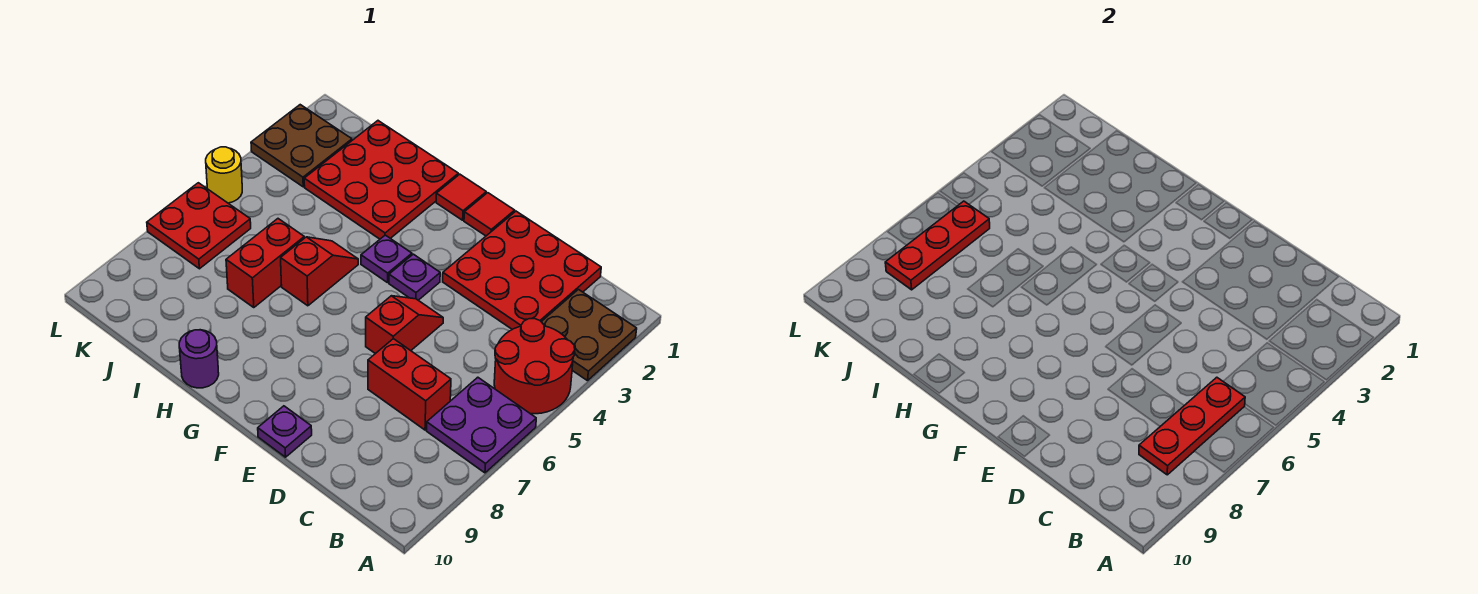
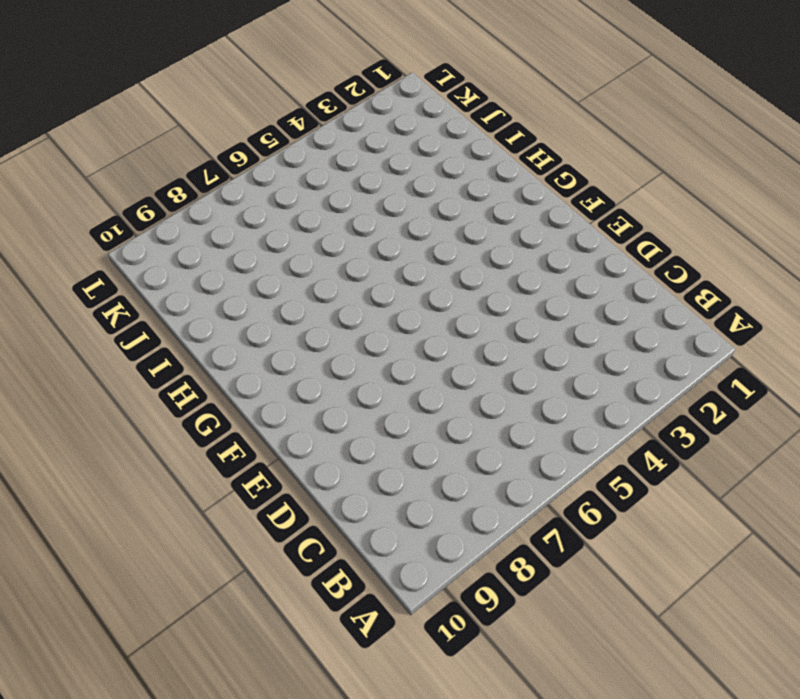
none -> brown plate A2:B3 level 1
none -> red round brick A4:B5 level 1
none -> purple plate A6:B7 level 1

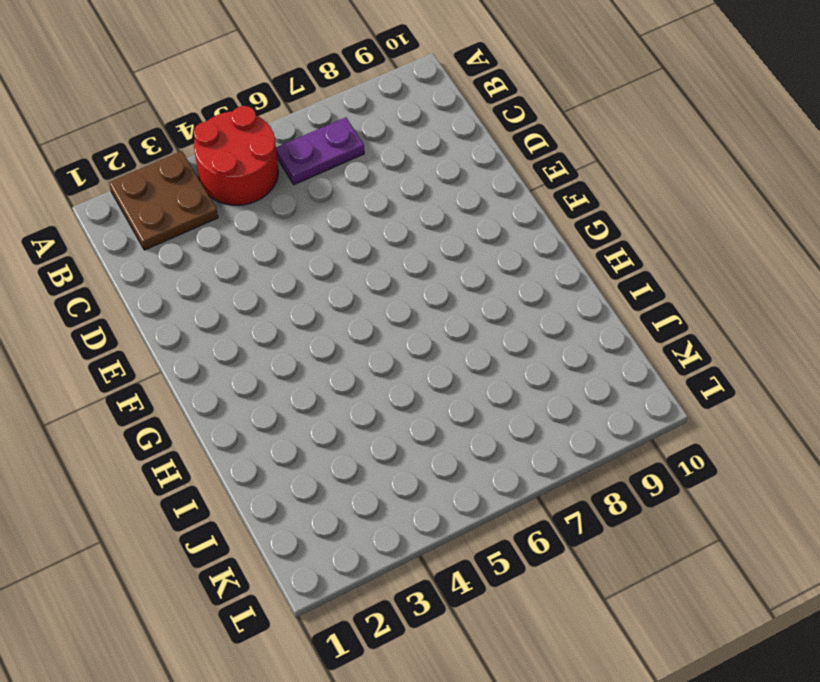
purple plate B6:B7 level 1 -> purple plate A6:B7 level 1
none -> red plate C1:E3 level 1
none -> red brick C7:D7 level 1
none -> red slope E5:E6 level 1 top 6

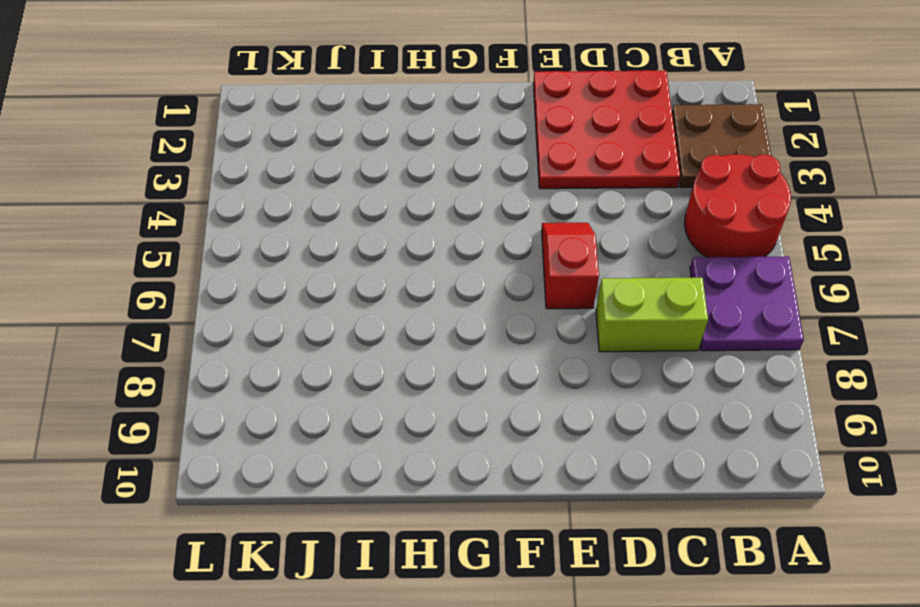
lime brick C7:D7 level 1 -> red brick C7:D7 level 1
none -> purple plate E10 level 1
none -> red tile F1 level 1
none -> purple plate F4 level 1

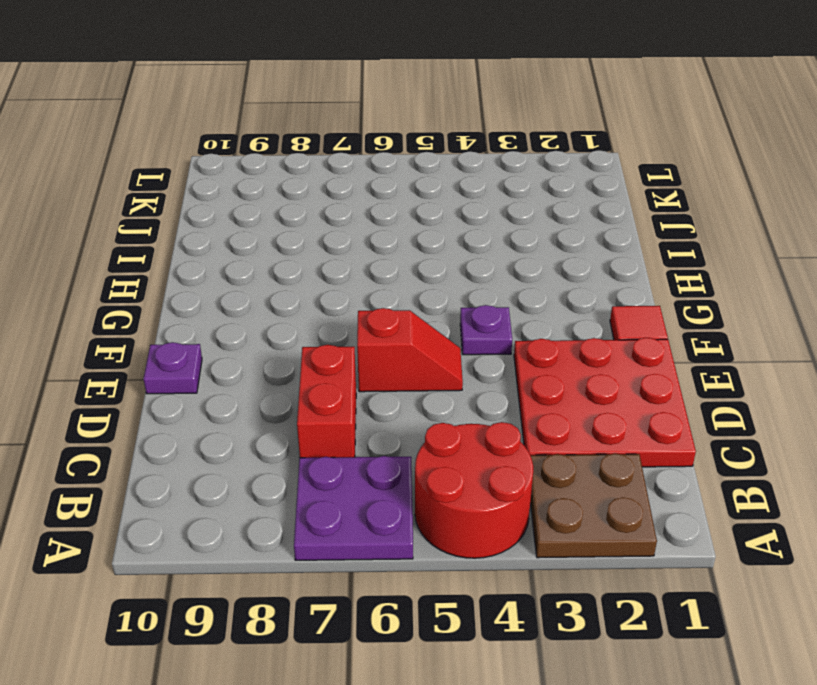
none -> red tile G1 level 1
none -> purple plate G4 level 1
none -> red plate H1:J3 level 1

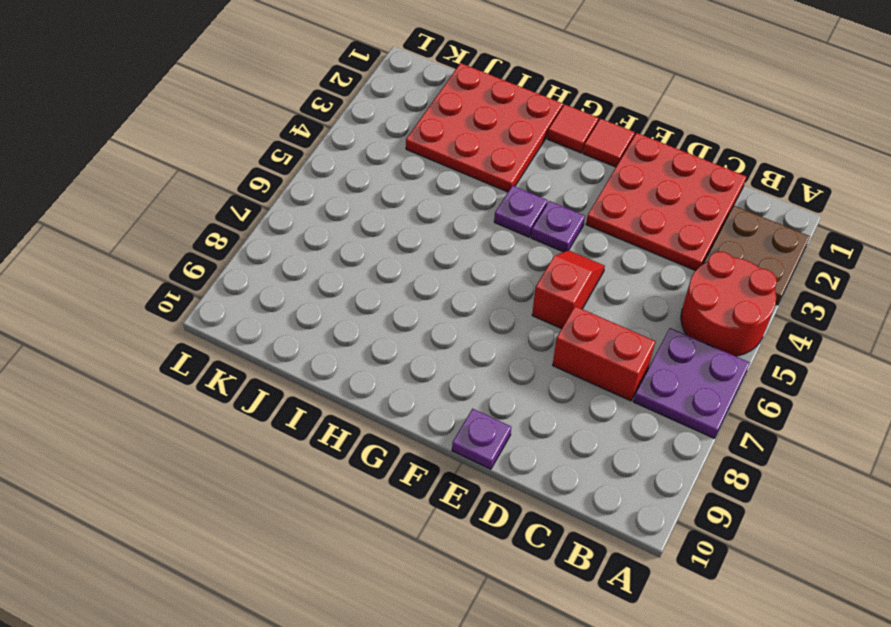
none -> red slope H5:H6 level 1 top 6
none -> purple round brick H10 level 1
none -> red brick I6:I7 level 1

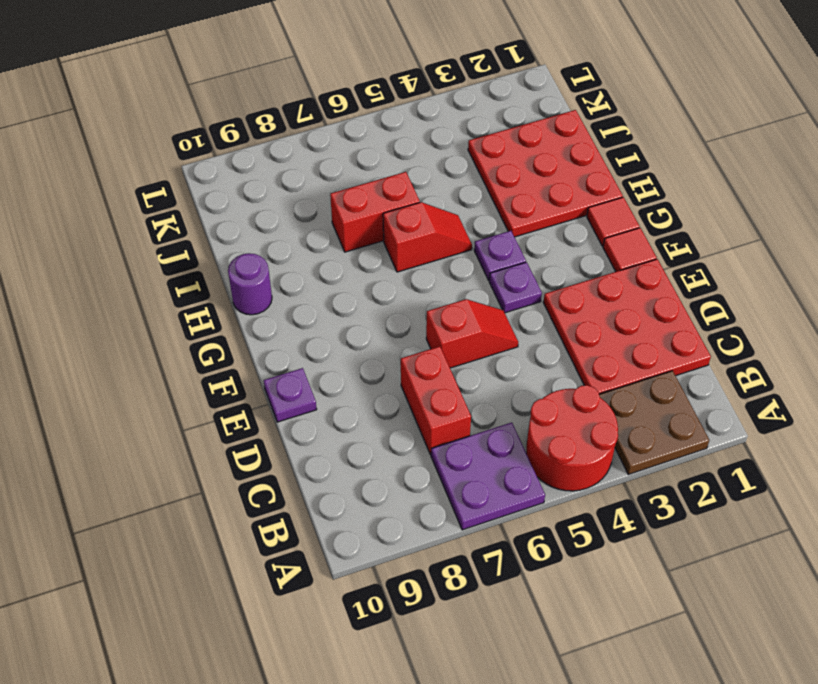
none -> brown plate K2:L3 level 1
none -> red plate K6:L7 level 1
none -> yellow round brick L5 level 1

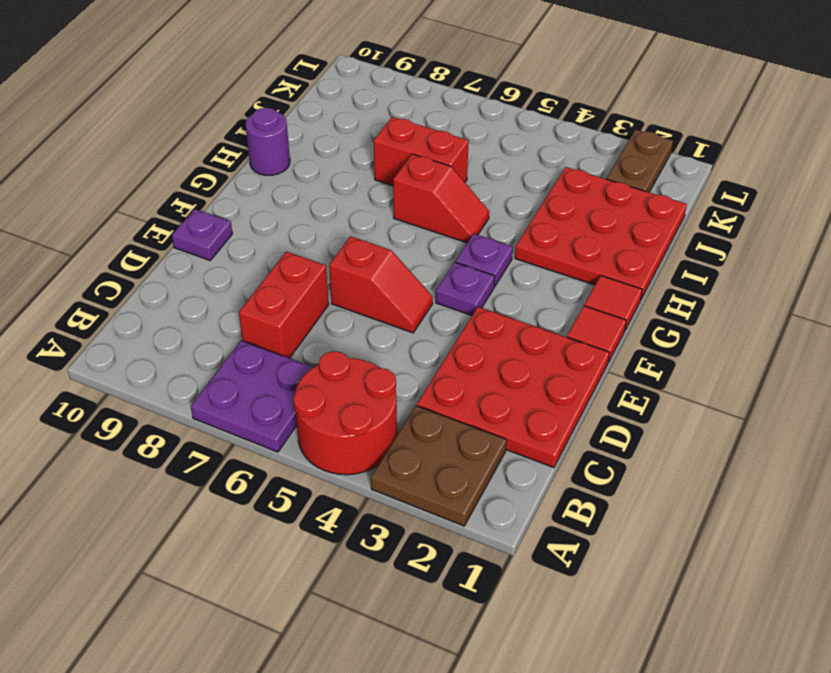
brown plate K2:L2 level 1 -> brown plate K2:L3 level 1
none -> red plate K6:L7 level 1
none -> yellow round brick L5 level 1
none -> red plate B6:B8 level 2

